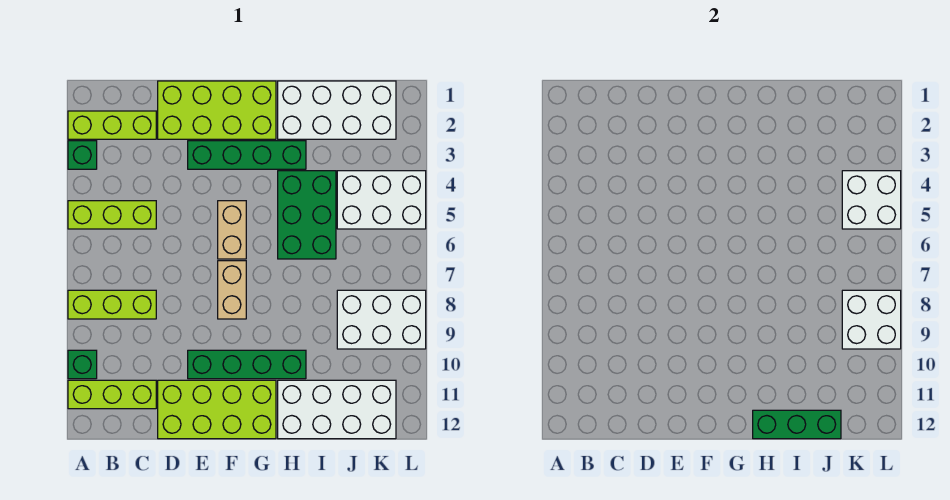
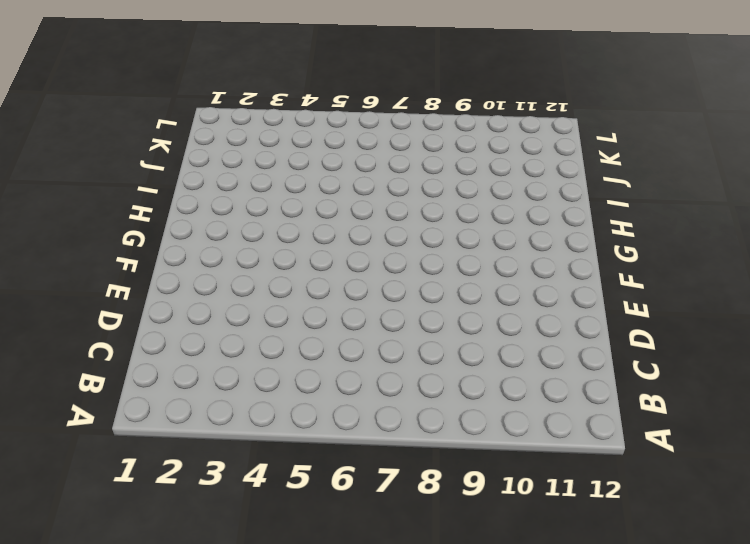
none -> lime brick A2:C2 level 1
none -> green brick A3 level 1
none -> lime brick A5:C5 level 1

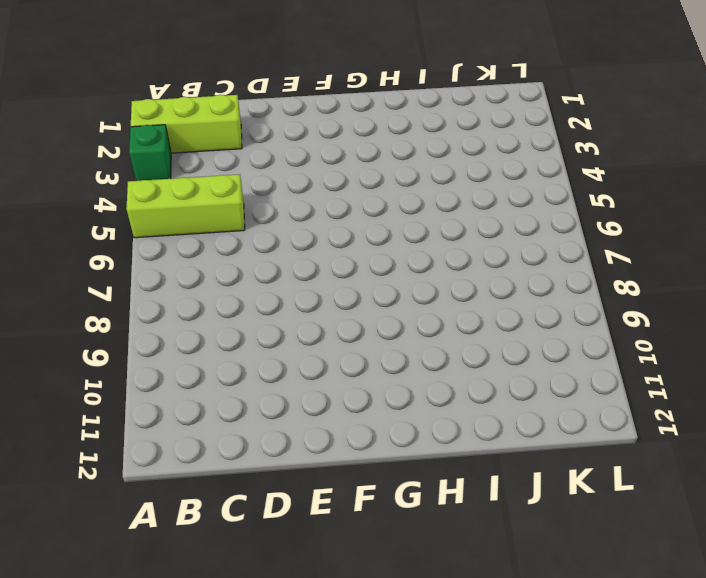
none -> lime brick A8:C8 level 1
none -> green brick A10 level 1
none -> lime brick A11:C11 level 1

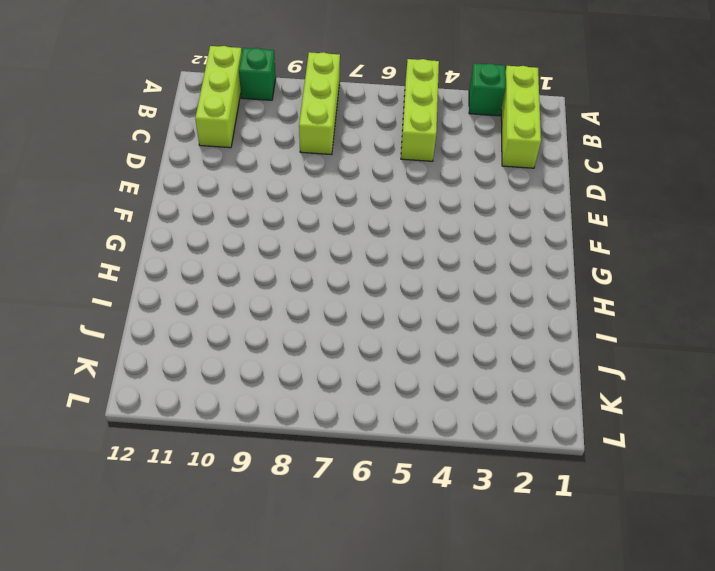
none -> lime brick D1:G2 level 1
none -> lime brick D11:G12 level 1
none -> green brick E3:H3 level 1

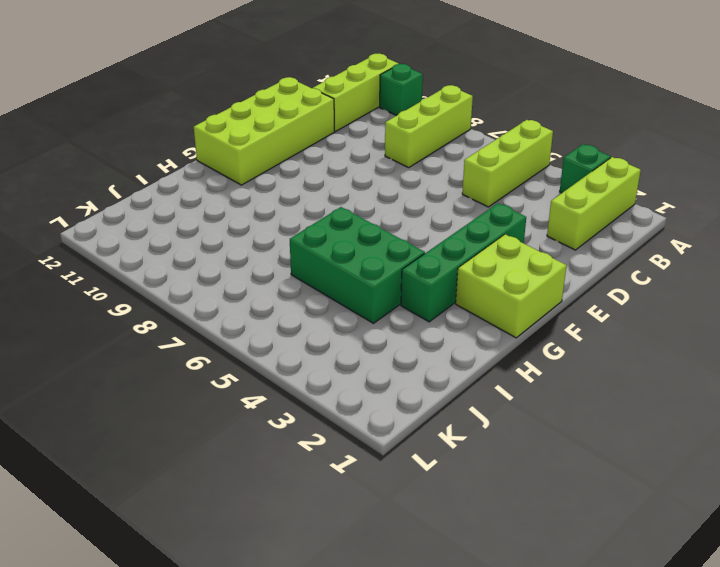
lime brick F1:G2 level 1 -> lime brick D1:G2 level 1
none -> green brick E10:H10 level 1
none -> tan brick F5:F6 level 1
none -> tan brick F7:F8 level 1

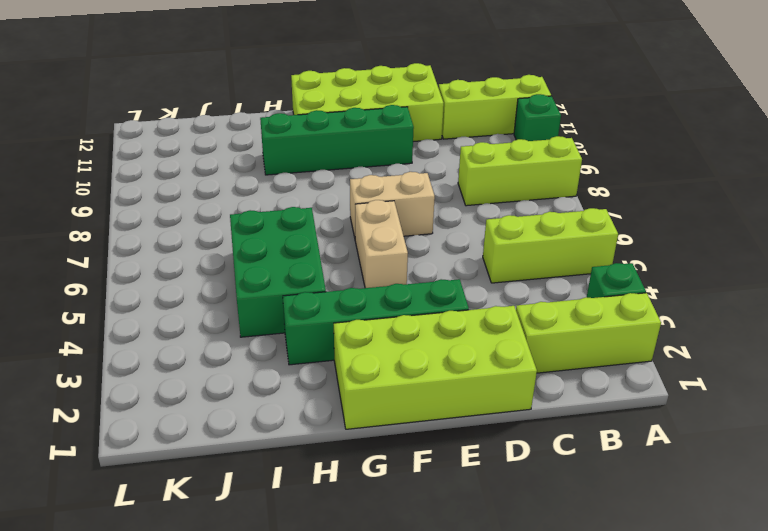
tan brick E7:F7 level 1 -> tan brick F7:F8 level 1
none -> white brick H1:K2 level 1
none -> white brick H11:K12 level 1
none -> white brick J4:L5 level 1

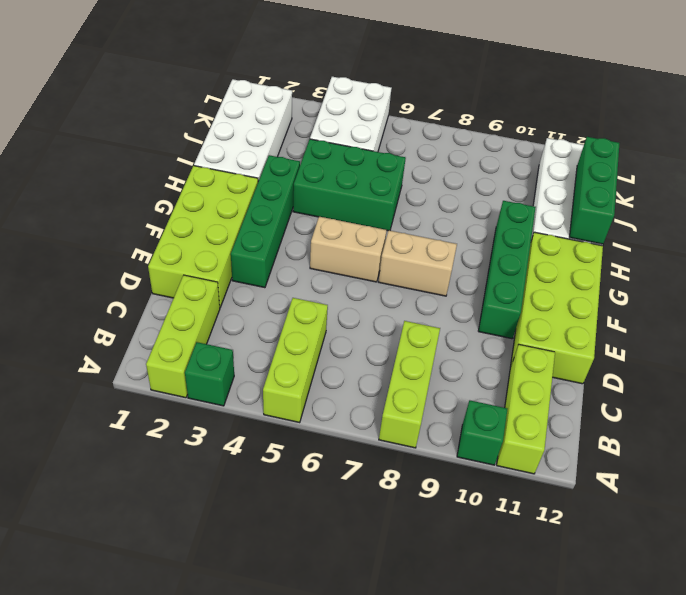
none -> white brick J8:L9 level 1
none -> white brick K4:L5 level 2
none -> white brick K8:L9 level 2

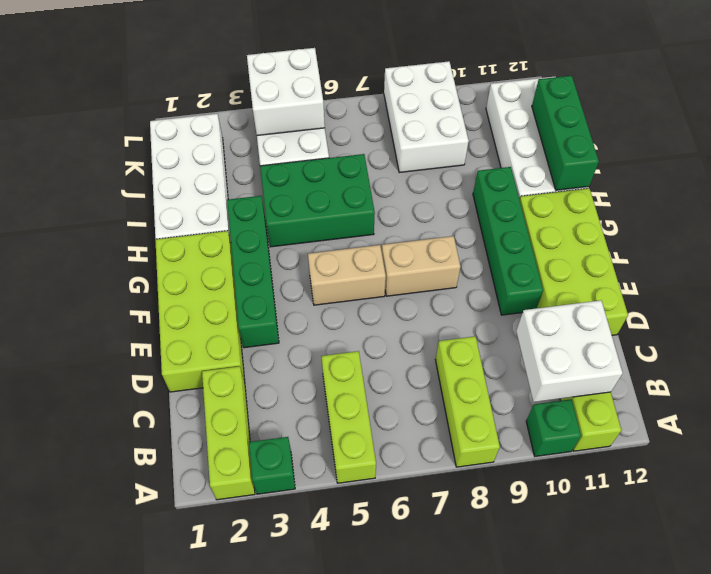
white brick B10:C11 level 2 -> white brick K8:L9 level 2

